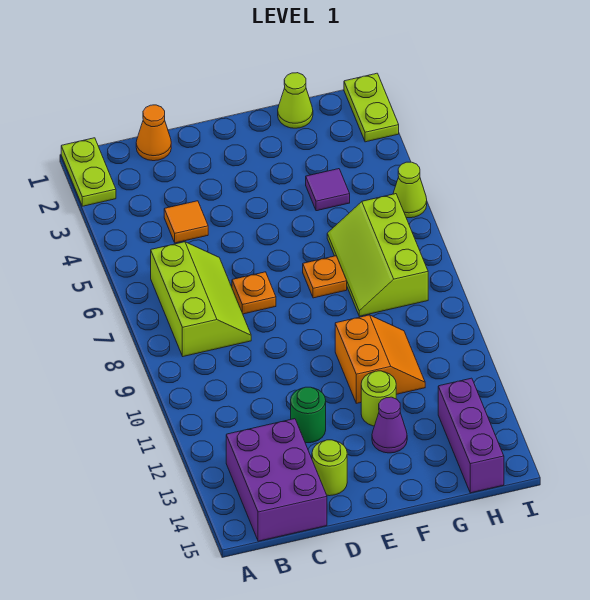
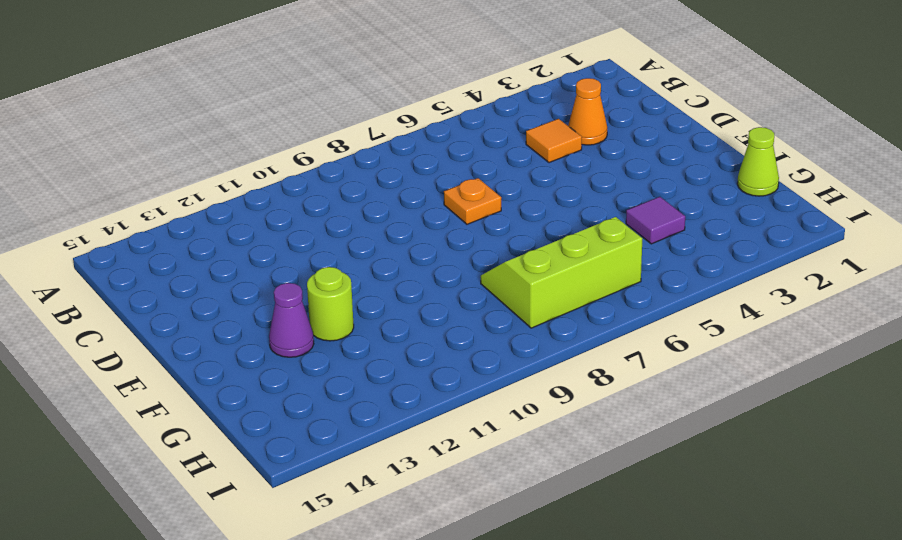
orange cone C3 level 1 -> orange cone C1 level 1
none -> lime plate A1:A2 level 1
none -> lime slope B6:C8 level 1 top B
none -> purple brick B13:C15 level 1

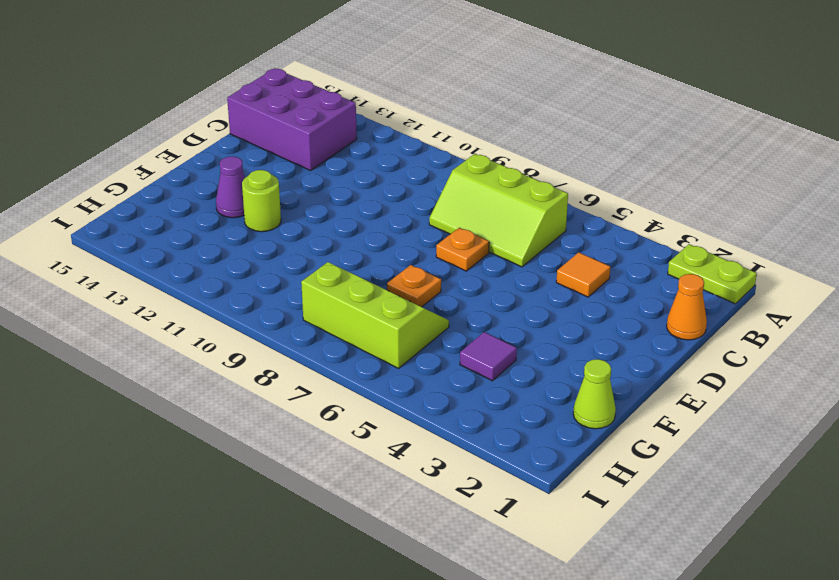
none -> green round brick D12 level 1
none -> lime round brick D14 level 1
none -> orange slope F10:G11 level 1 top F

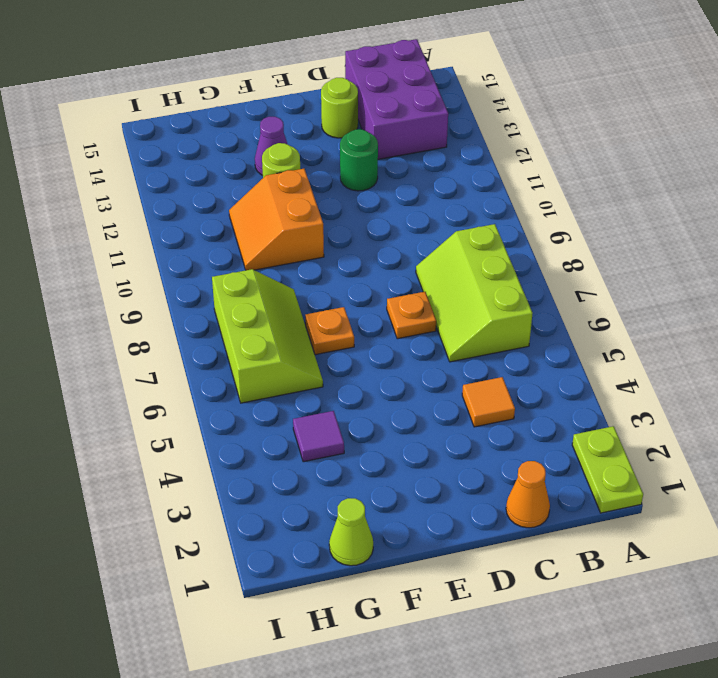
none -> purple brick H13:H15 level 1
none -> lime plate I1:I2 level 1
none -> lime cone I5 level 1

